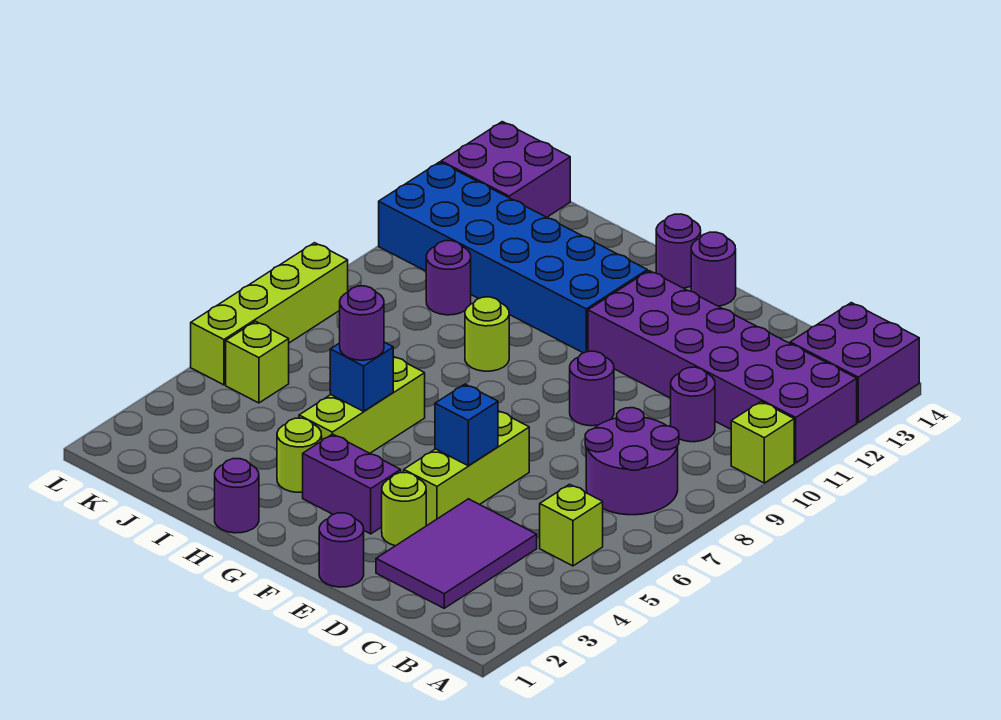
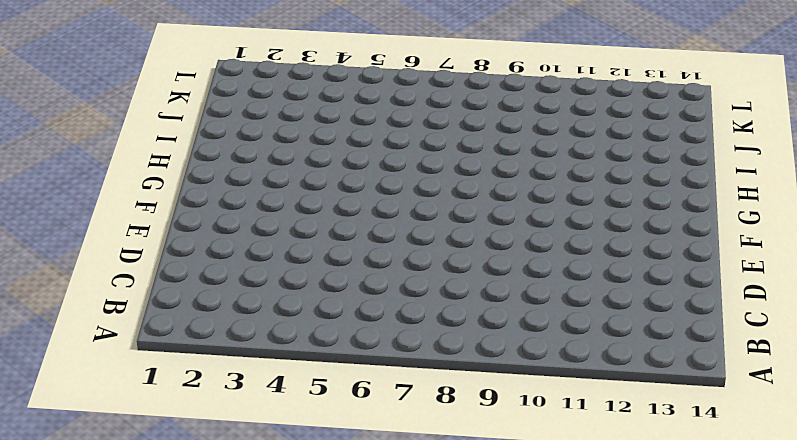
none -> lime brick A10 level 1
none -> purple brick A11:F12 level 1
none -> purple brick A13:B14 level 1

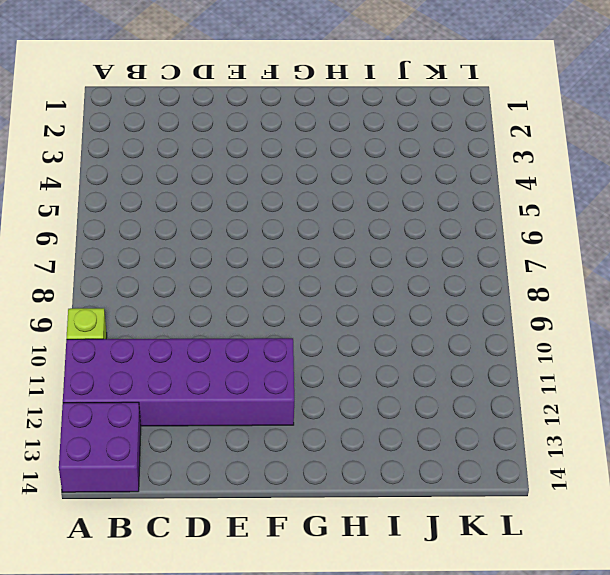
none -> lime brick B5 level 1
none -> purple round brick B7:C8 level 1
none -> purple tile C2:D4 level 1

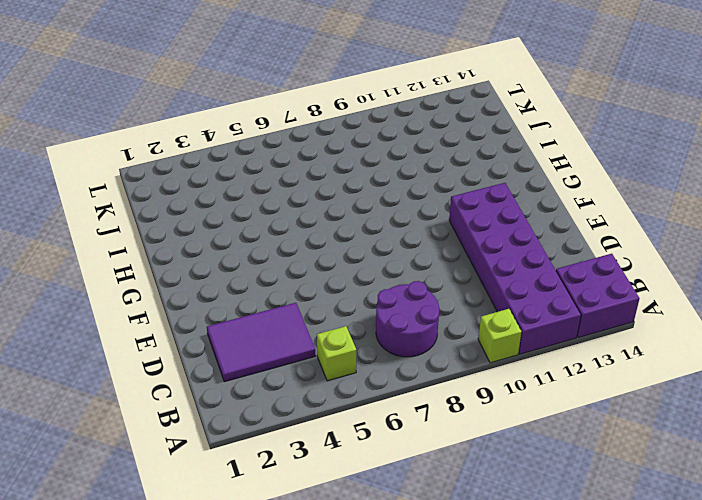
none -> purple round brick C10 level 1
none -> purple round brick E1 level 1
none -> lime round brick E3 level 1

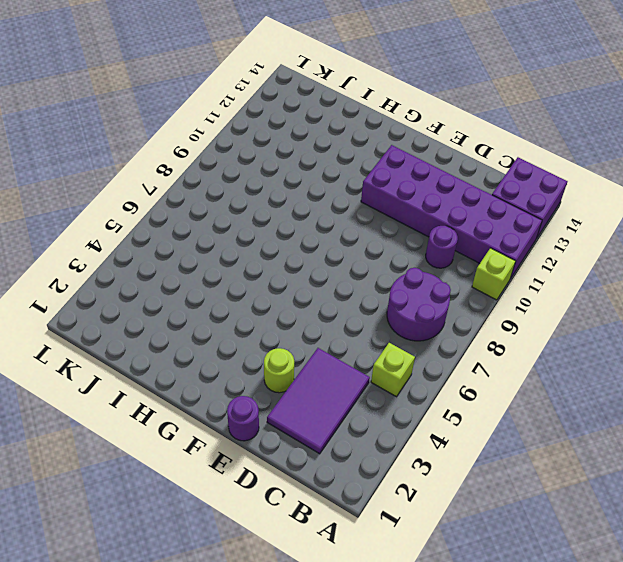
none -> lime brick E4:E6 level 1
none -> purple round brick E9 level 1
none -> purple brick F3:G3 level 1

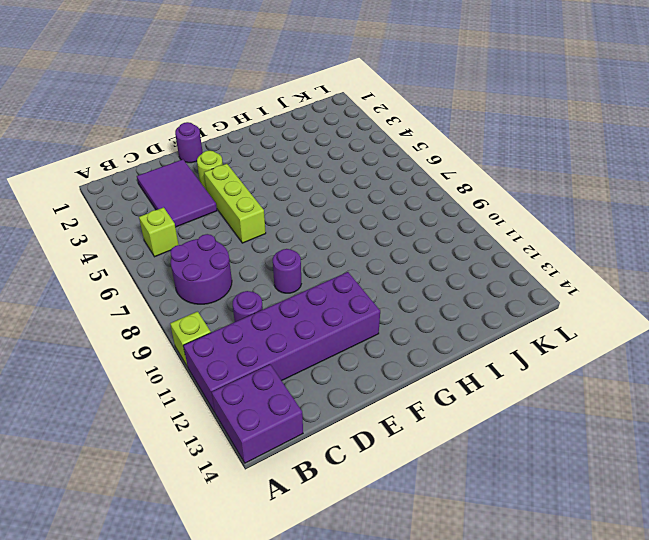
none -> purple brick F3:G3 level 1
none -> purple round brick F14 level 1
none -> blue brick G11:L12 level 1

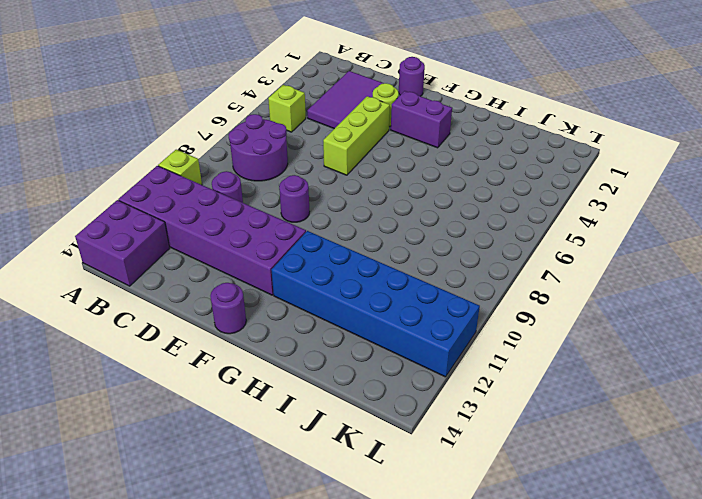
none -> purple round brick G14 level 1
none -> purple round brick H1 level 1
none -> lime round brick H3 level 1

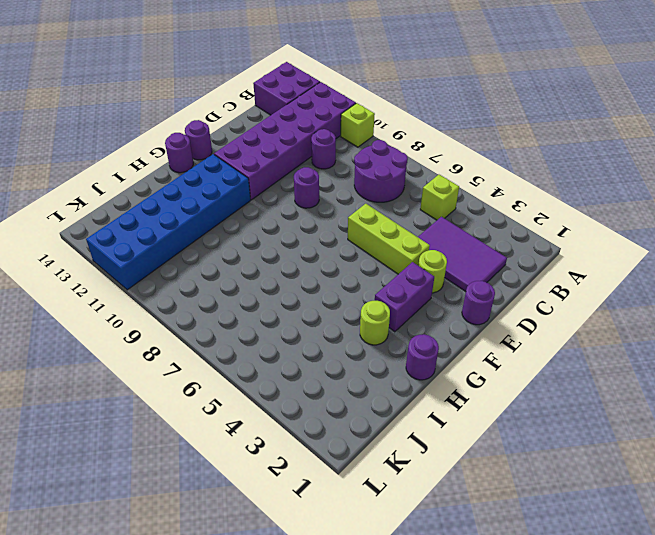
none -> lime brick H4:H6 level 1
none -> lime round brick H9 level 1
none -> purple round brick J10 level 1

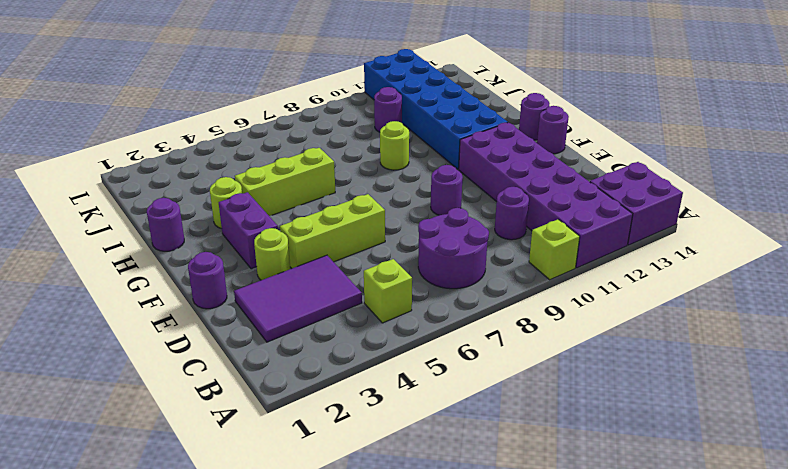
none -> lime brick K5 level 1
none -> purple brick K13:L14 level 1
none -> lime brick L5:L8 level 1

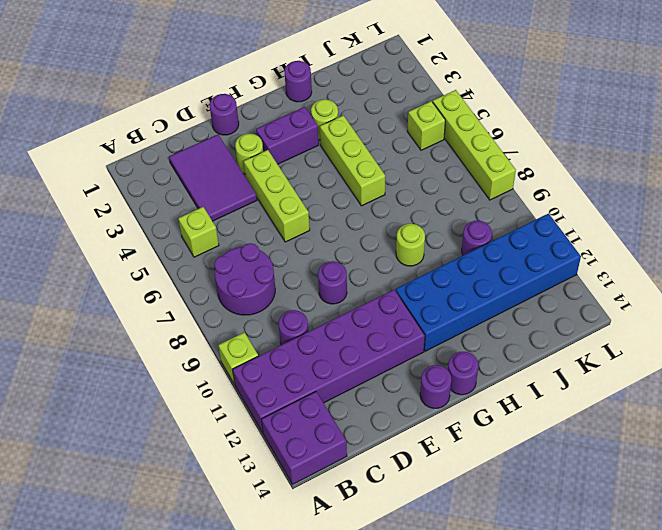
none -> purple brick K13:L14 level 1
none -> blue brick E5 level 2
none -> blue brick H5 level 2

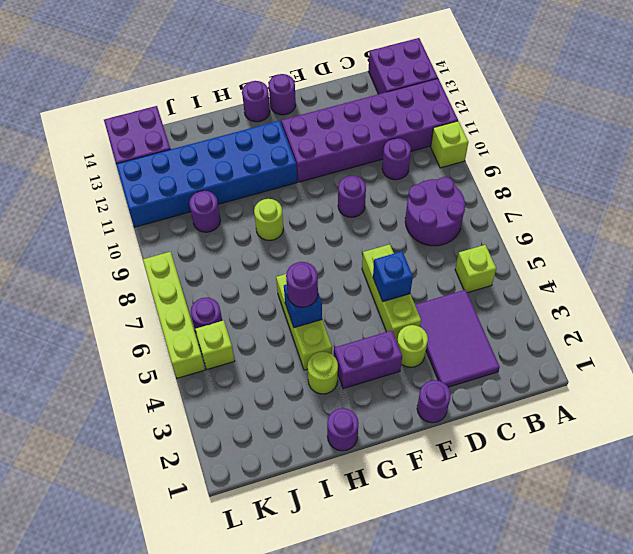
purple round brick K6 level 1 -> none

